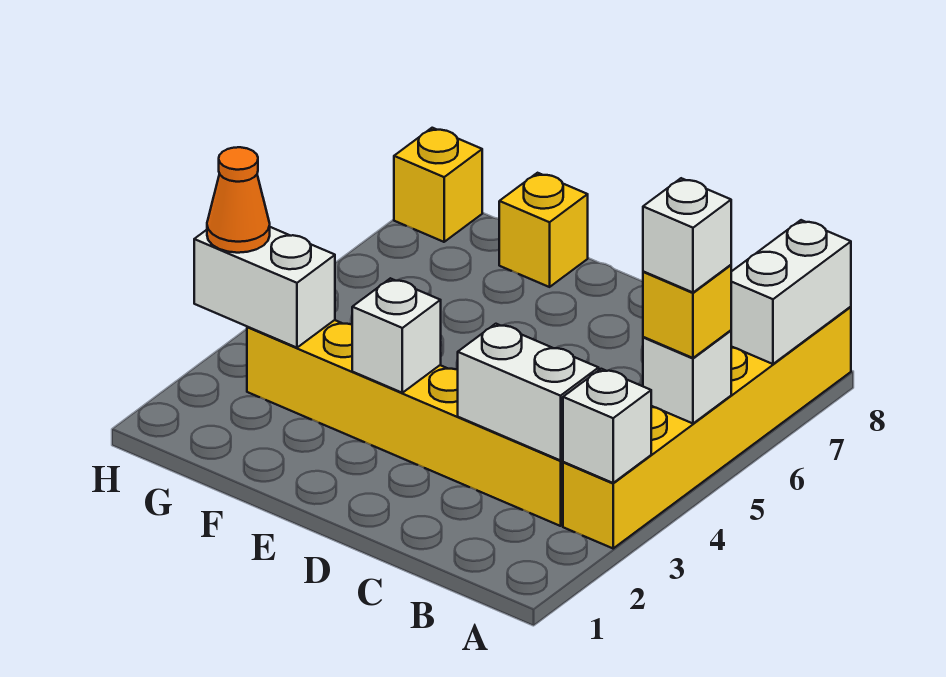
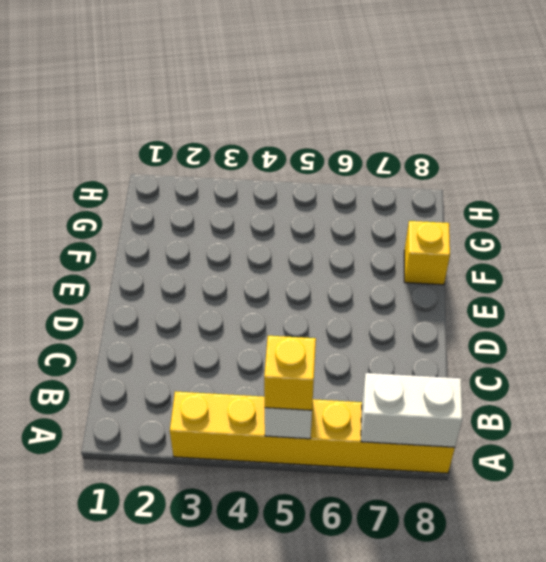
none -> yellow brick B3:G3 level 1
none -> yellow brick H8 level 1
none -> white brick A3 level 2

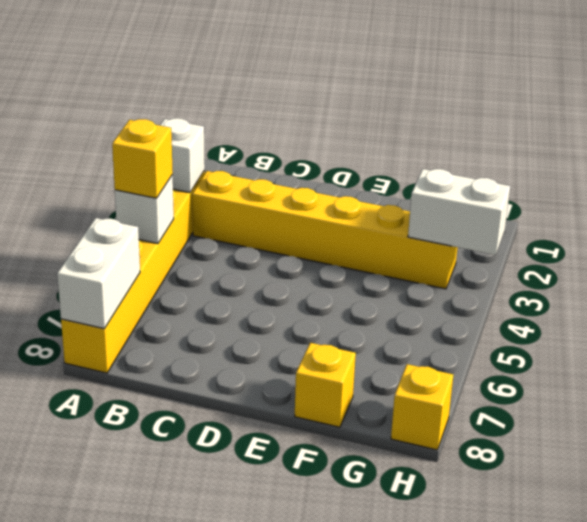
none -> white brick B3:C3 level 2
none -> white brick E3 level 2
none -> orange cone H3 level 3

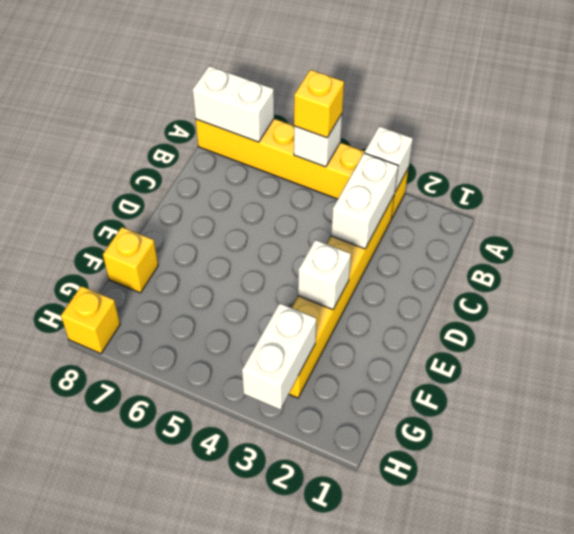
none -> orange cone H3 level 3
none -> white brick A5 level 4

